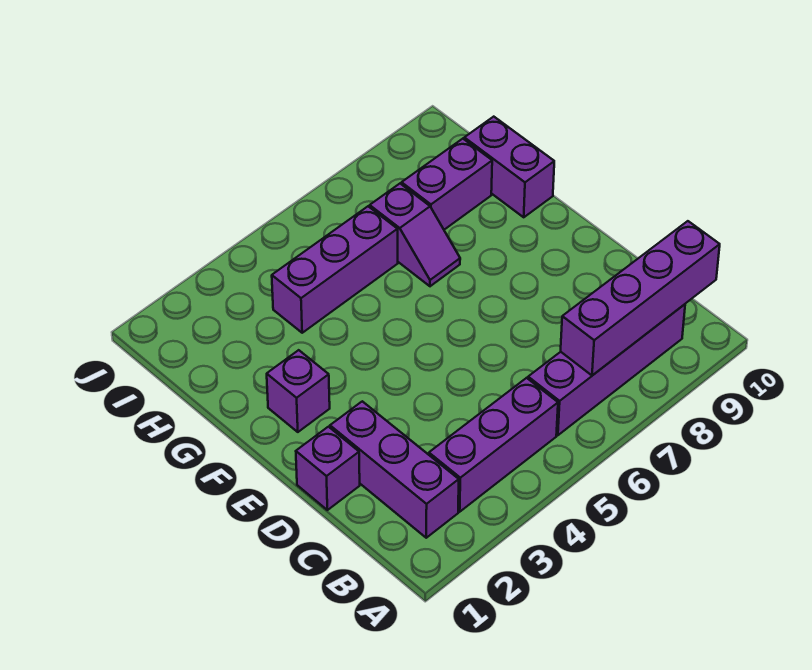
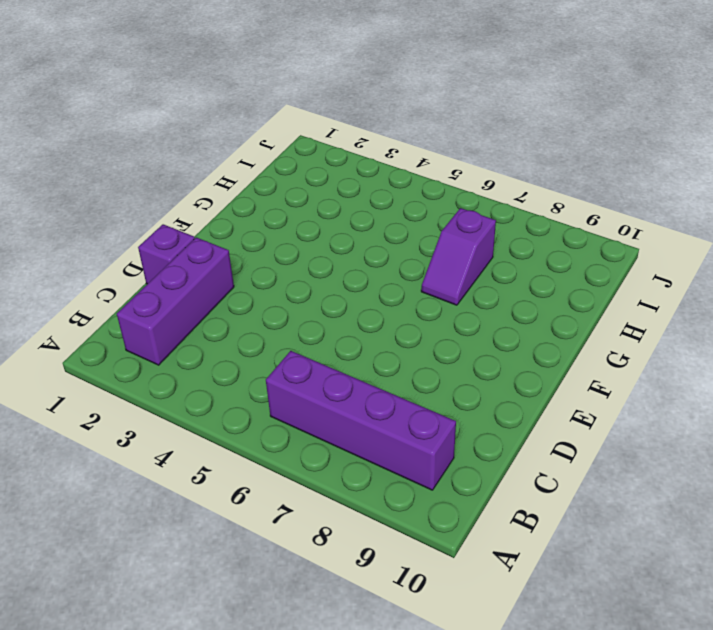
none -> purple brick B3:B5 level 1
none -> purple brick F2 level 1

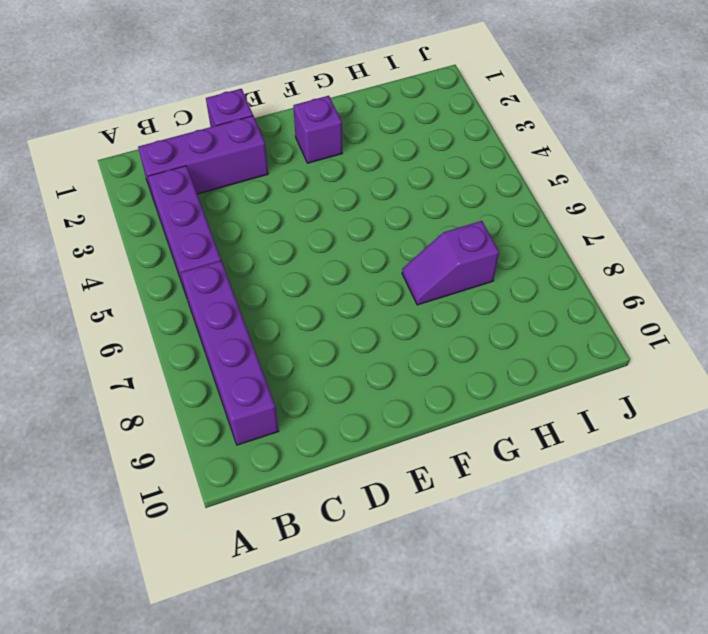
none -> purple brick G10:H10 level 1
none -> purple brick H4:H6 level 1

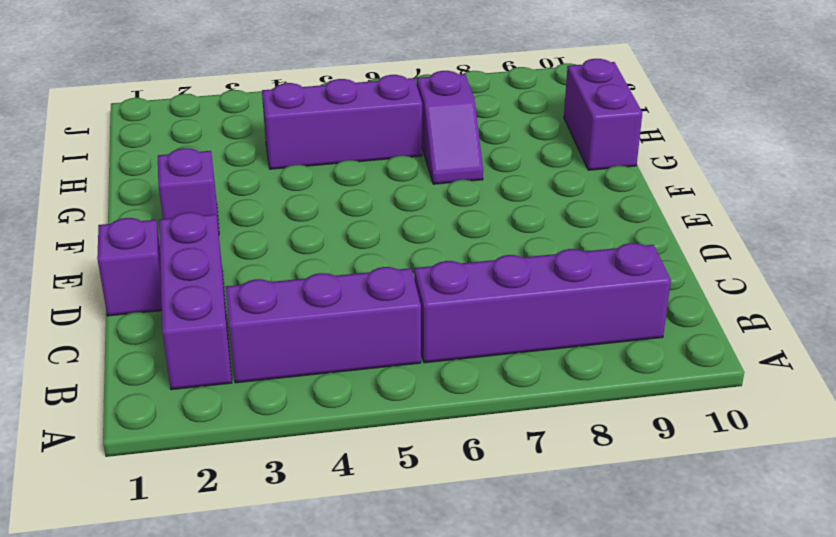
none -> purple brick H8:H9 level 1
none -> purple brick B7:B10 level 2

